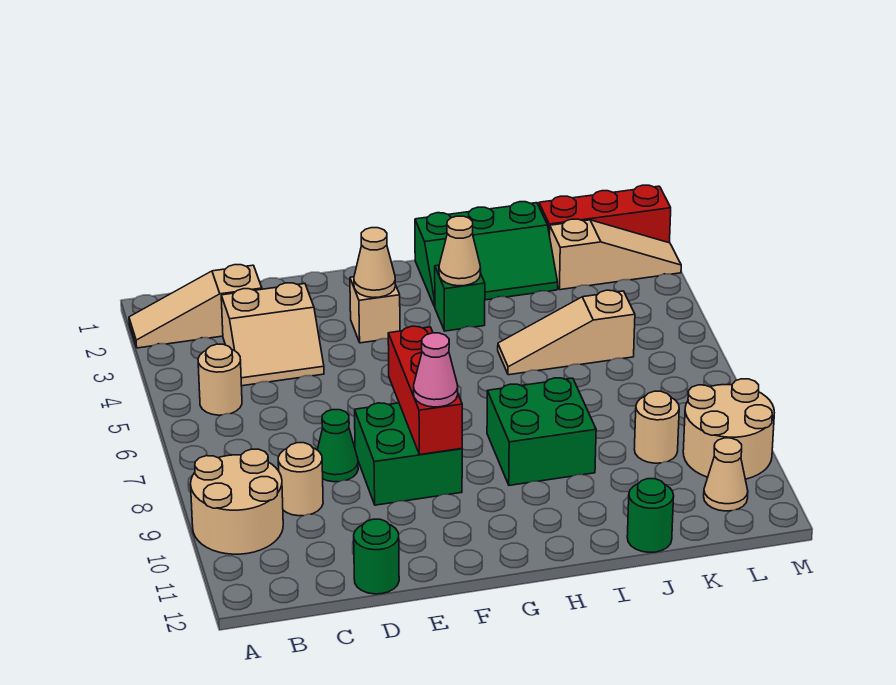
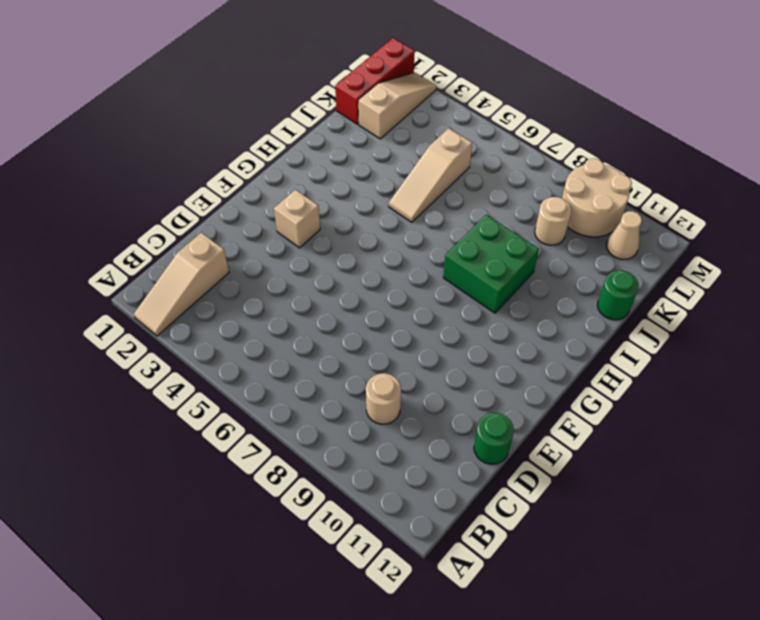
none -> tan round brick A9:B10 level 1
none -> tan round brick B5 level 1
none -> tan slope C3:D4 level 1 top 3

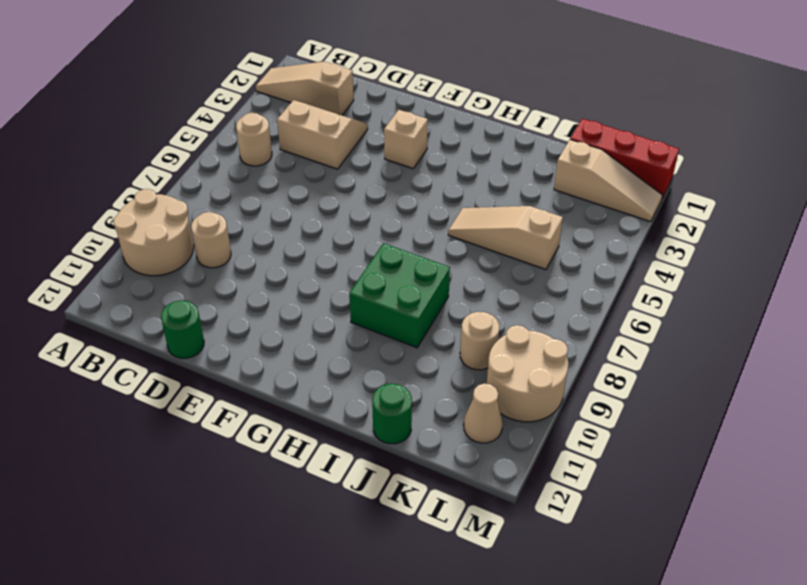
tan slope C3:D4 level 1 top 4 -> tan slope C3:D4 level 1 top 3
none -> green cone D8 level 1
none -> green brick E8:F9 level 1
none -> green slope H1:J2 level 1 top 1

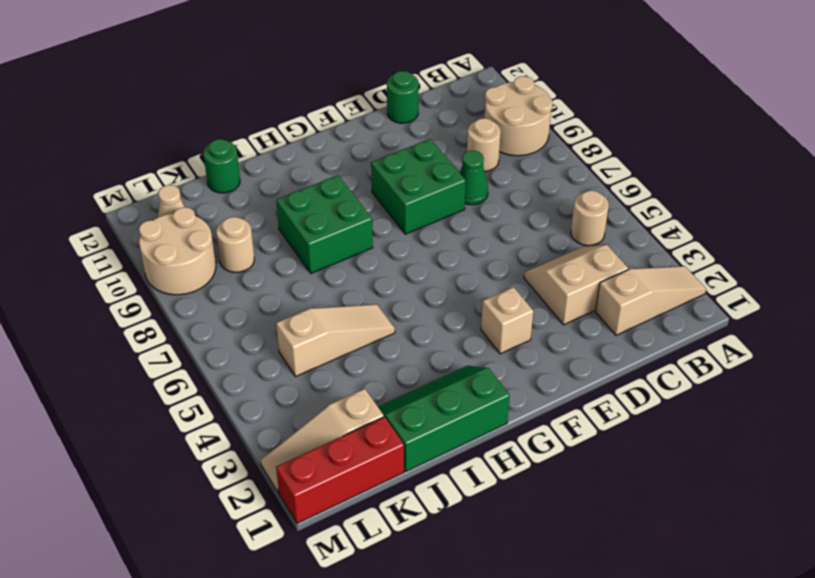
none -> green brick H3 level 1
none -> tan cone F3 level 2
none -> red brick F7:F9 level 2

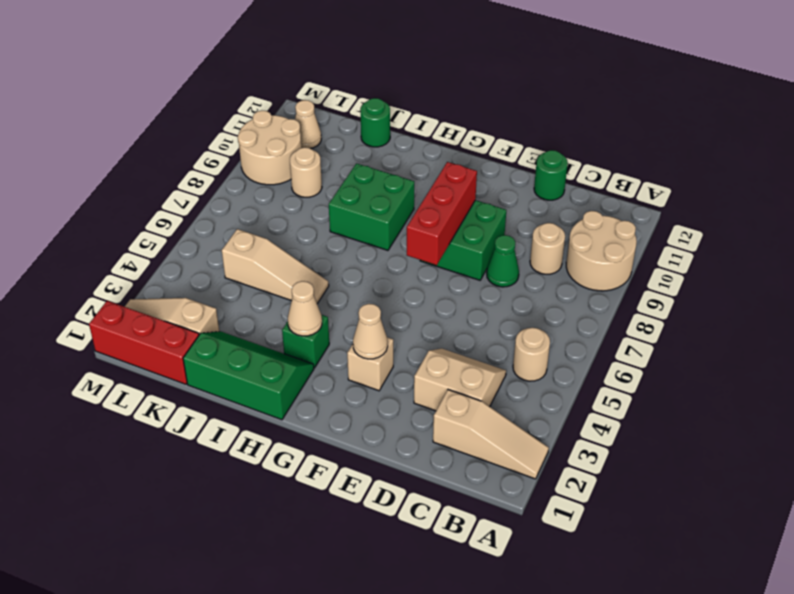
none -> pink cone F9 level 3

